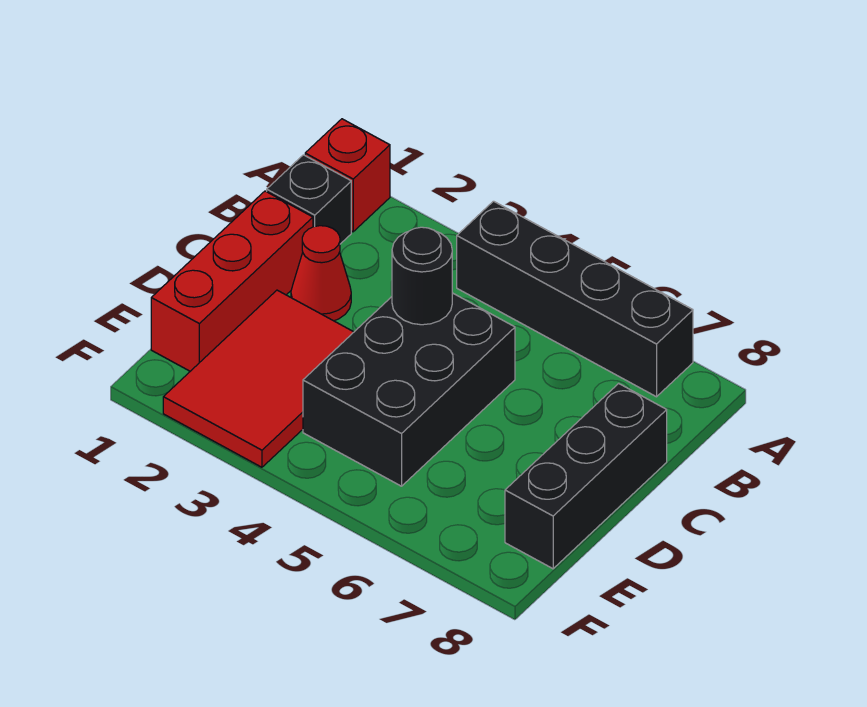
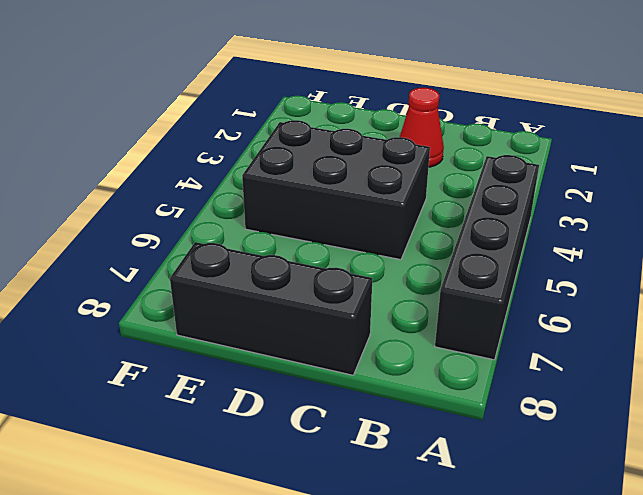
none -> red brick A1 level 1
none -> black brick B1 level 1

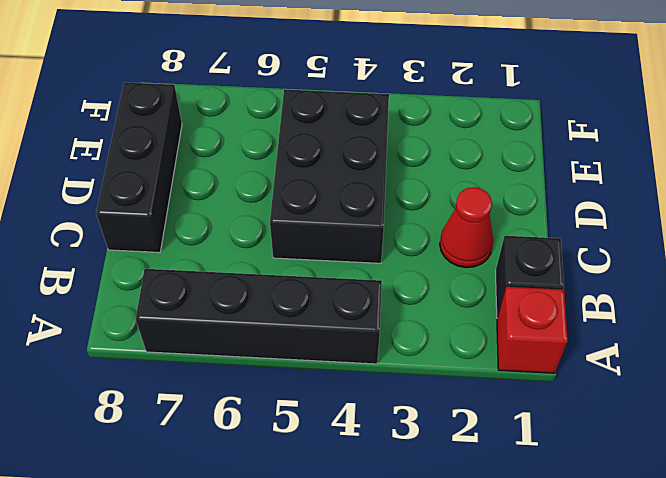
none -> red brick C1:E1 level 1
none -> red tile D2:F3 level 1

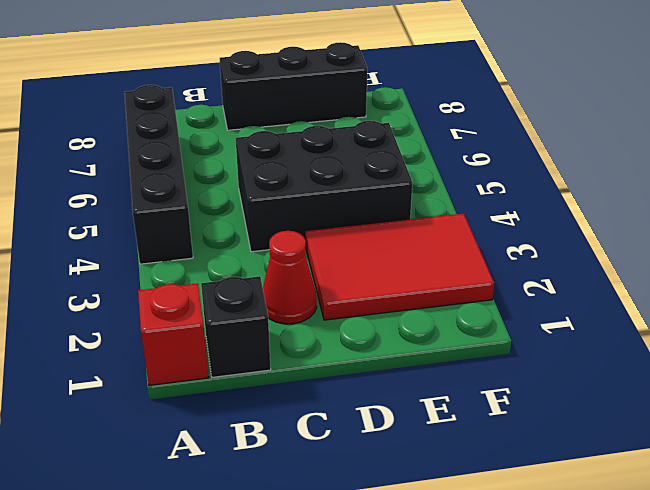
none -> red brick C1:E1 level 1
none -> black round brick C4 level 2

